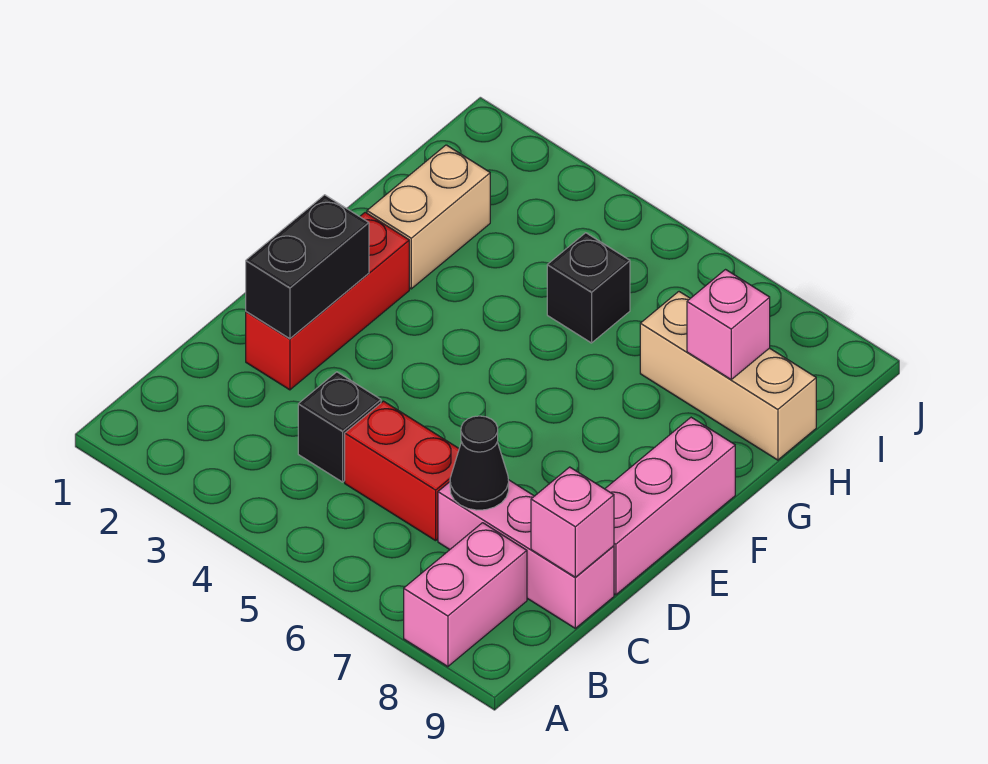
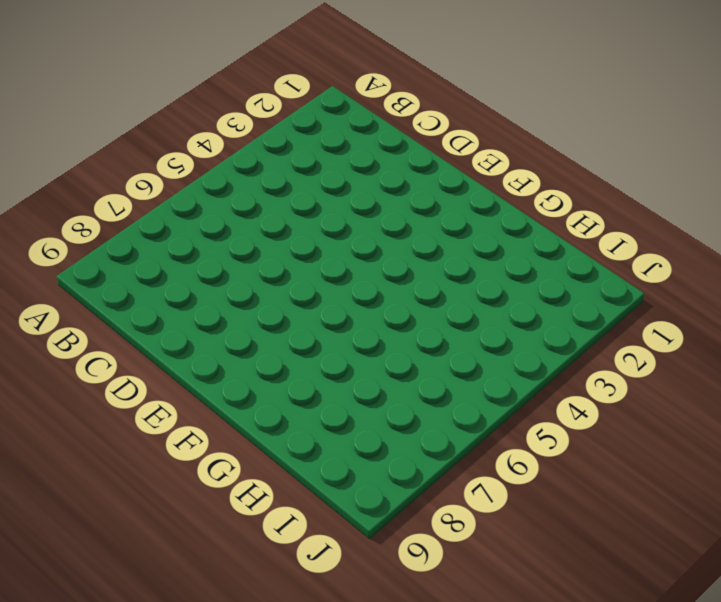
none -> pink brick A8:B8 level 1
none -> black brick C4 level 1
none -> red brick C5:C6 level 1

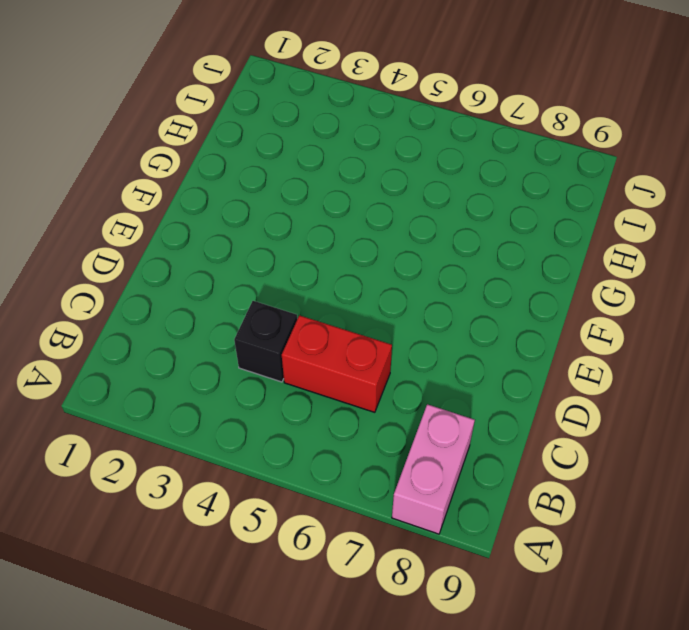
none -> pink brick C7:C9 level 1
none -> red brick D2:F2 level 1
none -> pink brick D9:F9 level 1

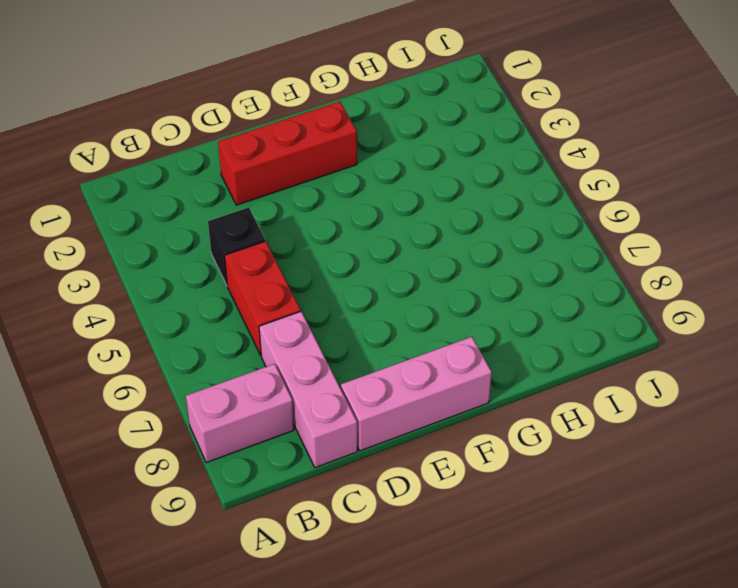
none -> tan brick G2:H2 level 1
none -> black brick H5 level 1
none -> tan brick H7:H9 level 1

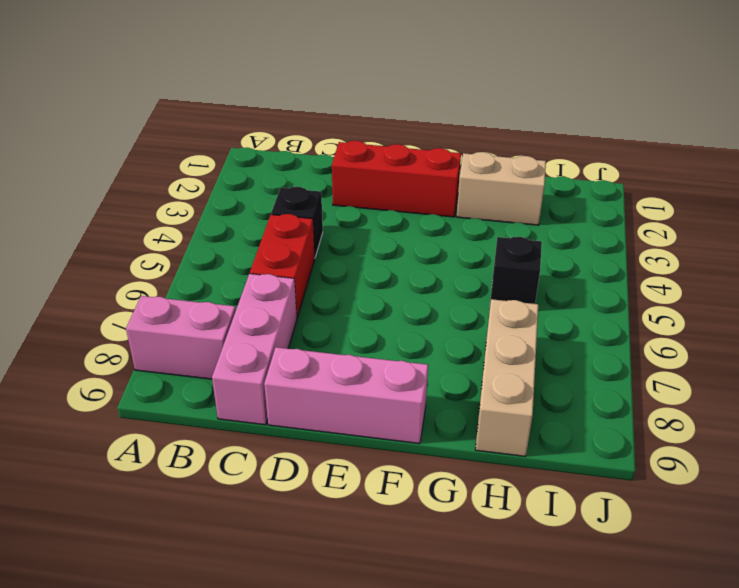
none -> black cone C7 level 2
none -> pink brick C9 level 2
none -> black brick D2:E2 level 2

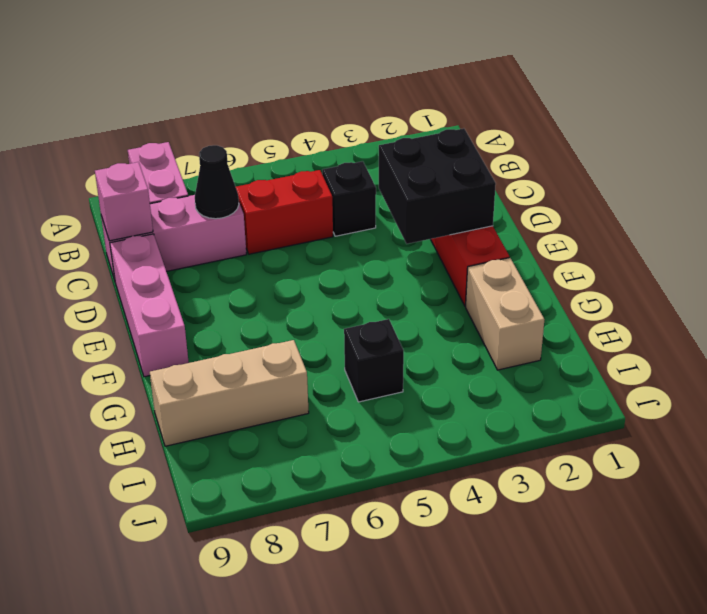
black brick D2:E3 level 2 -> black brick D2:E2 level 2
none -> pink brick H8 level 2

